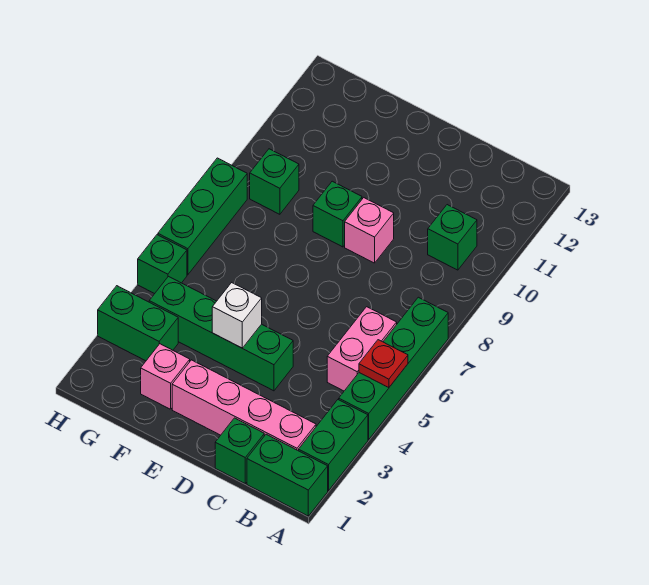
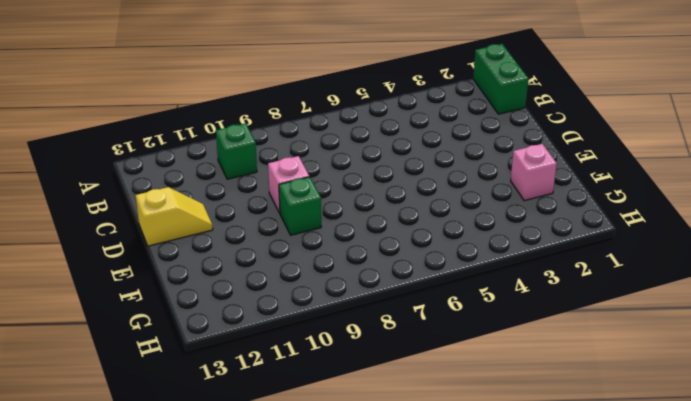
yellow slope D12:D13 level 1 top 13 -> none
none -> green brick A2:A3 level 1
none -> green brick A4:A7 level 1
none -> pink brick B2:E2 level 1

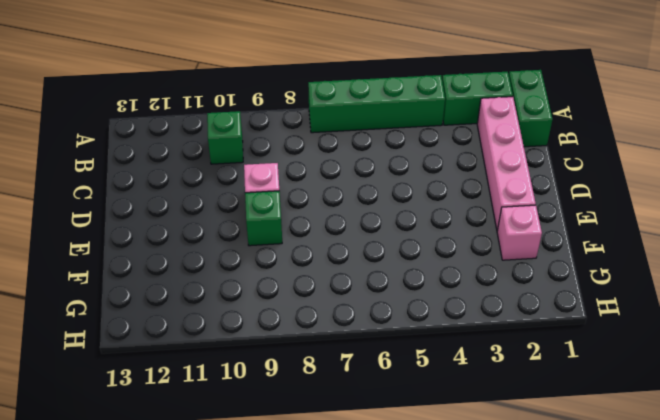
none -> pink brick B5:B6 level 1
none -> green brick C1 level 1
none -> green brick D4:G4 level 1

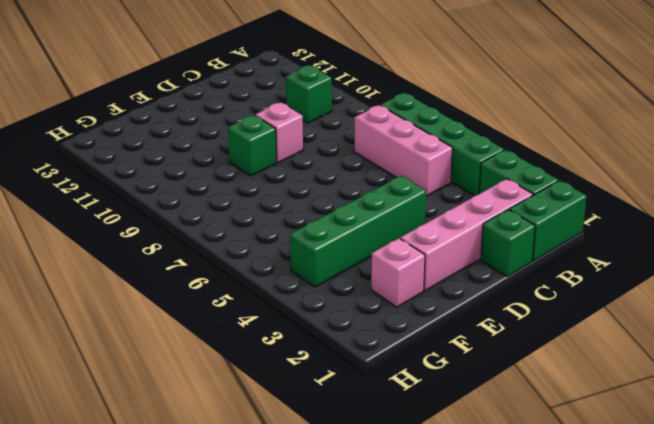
pink brick B5:B7 level 1 -> pink brick B5:B6 level 1
none -> green brick G3:H3 level 1
none -> green brick G9 level 1
none -> green brick H5 level 1

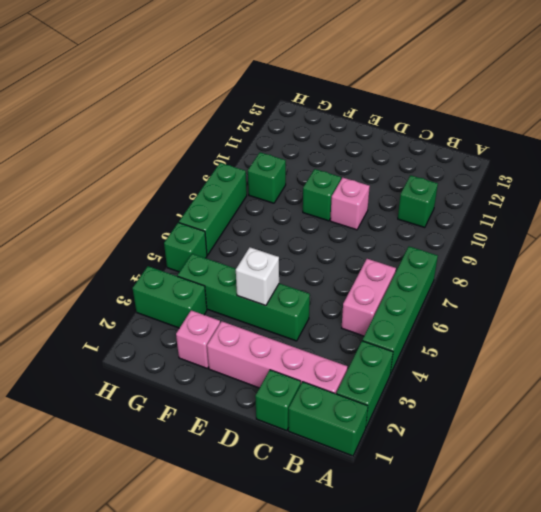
none -> red plate A5 level 2

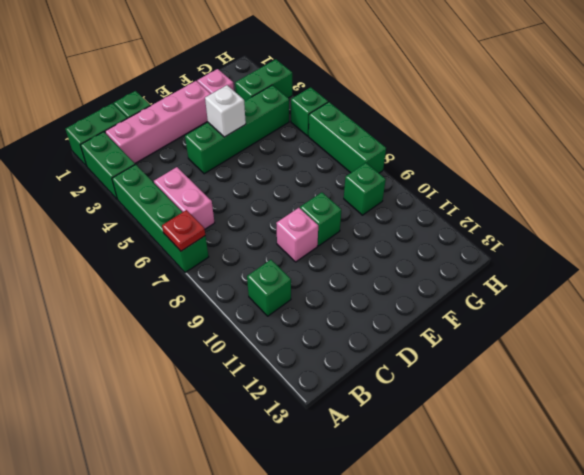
red plate A7 level 2 -> red plate A5 level 2

